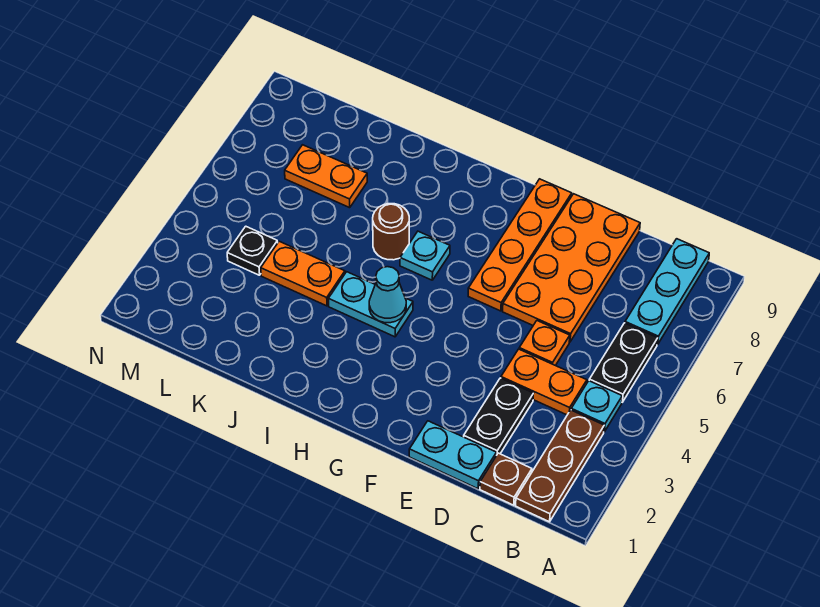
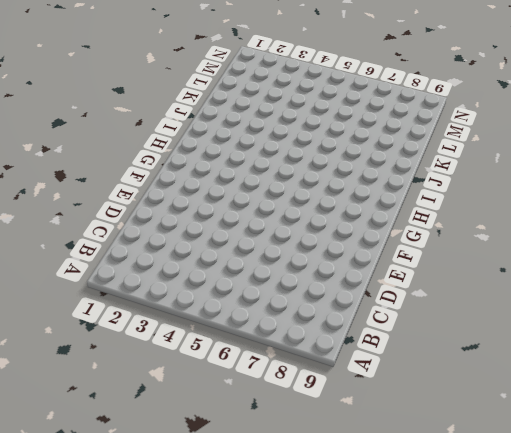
none -> brown plate B1:B3 level 1
none -> cyan plate B4 level 1
none -> black plate B5:B6 level 1

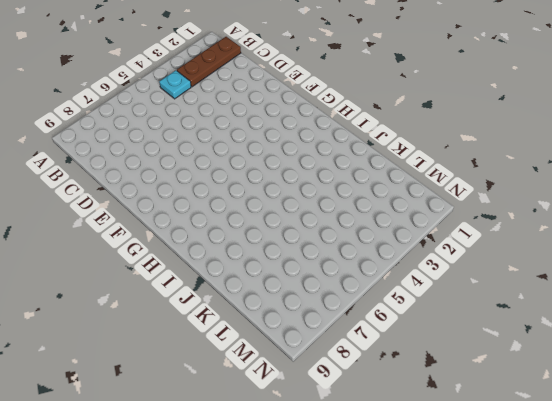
none -> black plate B5:B6 level 1
none -> cyan plate B7:B9 level 1
none -> brown plate C1 level 1

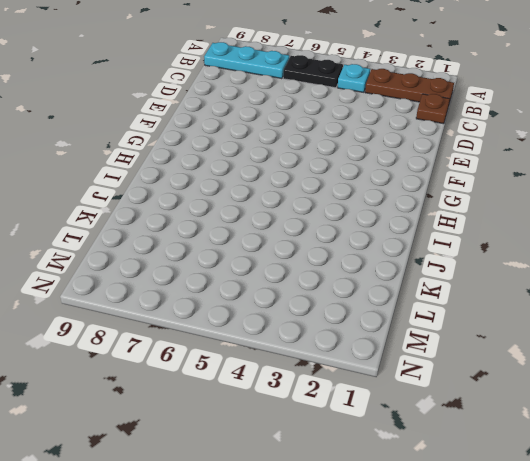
none -> orange plate C4:D4 level 1
none -> cyan plate D1:E1 level 1
none -> black plate D2:D3 level 1

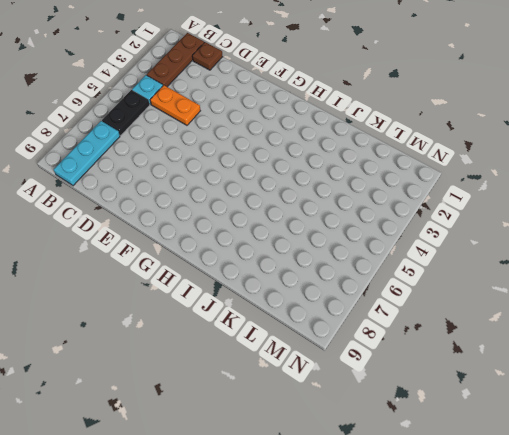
none -> cyan plate D1:E1 level 1
none -> black plate D2:D3 level 1
none -> orange plate D5 level 1

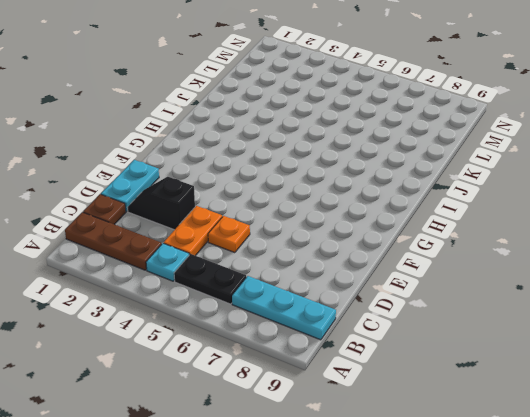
black slope D2:D3 level 1 top 3 -> black plate D2:D3 level 1
none -> orange plate D6:E9 level 1
none -> orange plate F6:F9 level 1
none -> cyan plate H4:I4 level 1

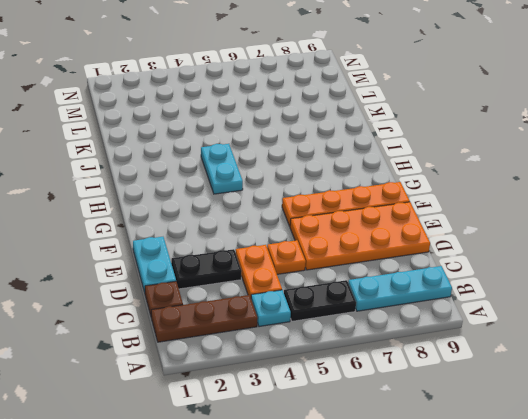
none -> cyan plate H6 level 1
none -> brown round brick I6 level 1
none -> orange plate J4:K4 level 1

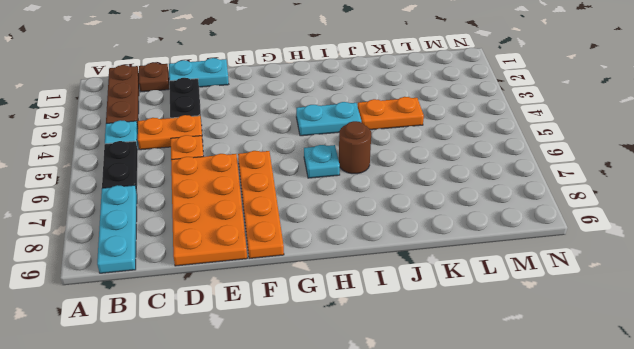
none -> orange plate K7:L7 level 1
none -> black plate L4 level 1
none -> cyan cone H4 level 2

